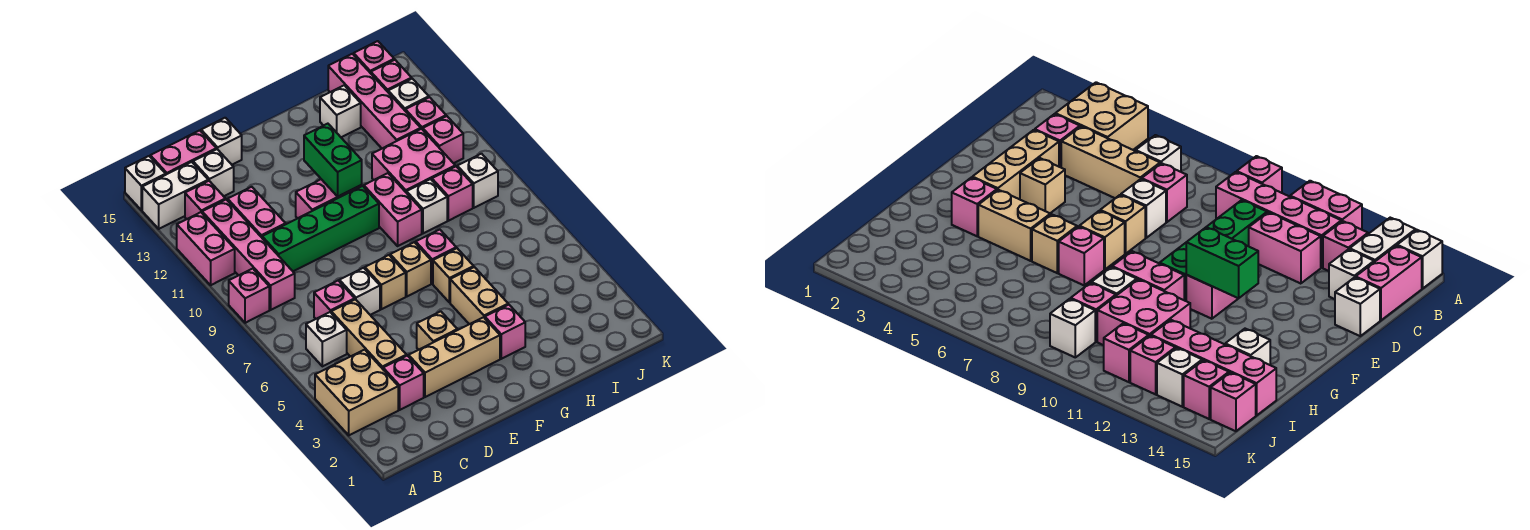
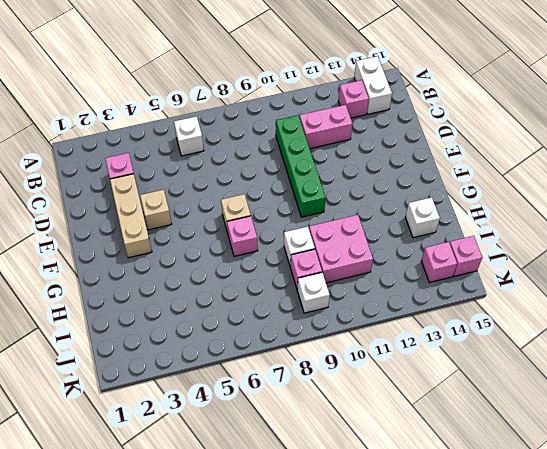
none -> tan brick A3:B4 level 1
none -> pink brick A9 level 1
none -> pink brick A11:A12 level 1
none -> white brick A15 level 1

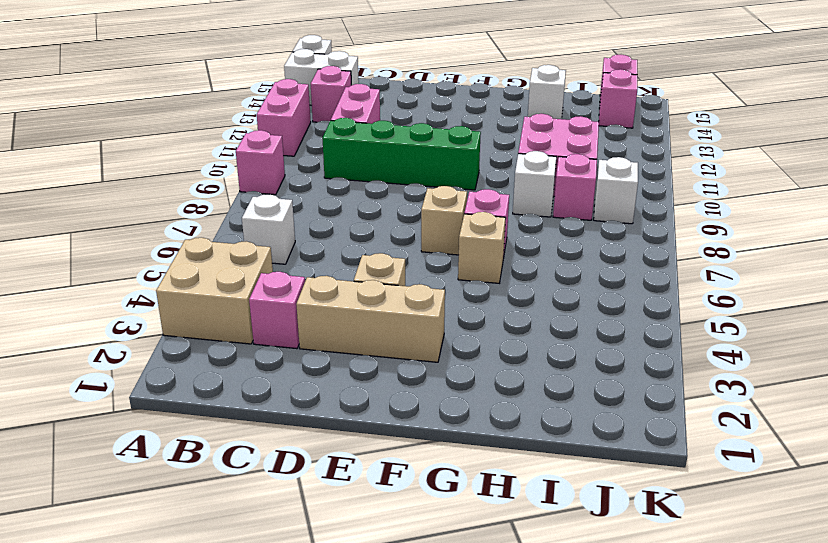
none -> pink brick B9:B12 level 1
none -> pink brick B15:C15 level 1
none -> tan brick C4:C6 level 1
none -> pink brick C7 level 1

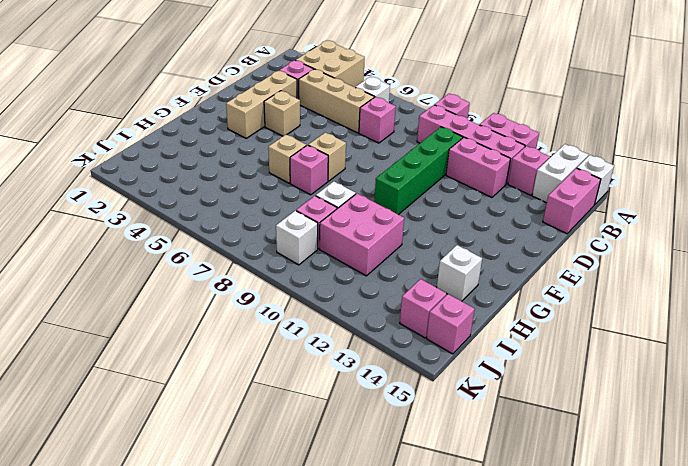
none -> white brick C14 level 1
none -> white brick D7 level 1
none -> white brick D15 level 1
none -> tan brick E7 level 1

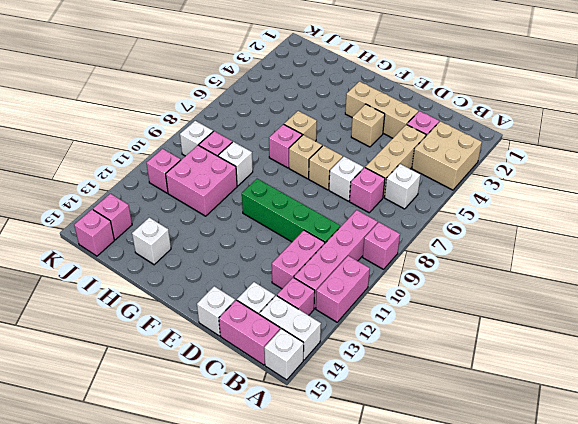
none -> pink brick E11:F11 level 1
none -> pink brick G3 level 1
none -> tan brick G4:G5 level 1
none -> pink brick G9:G10 level 1

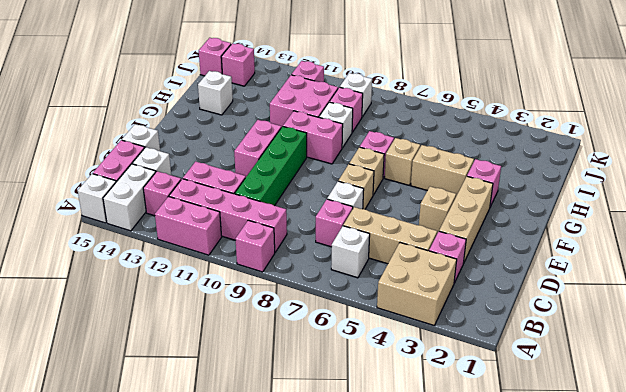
none -> pink brick I12:I15 level 1
none -> pink brick J12 level 1
none -> white brick J13 level 1
none -> green brick F11:F12 level 2

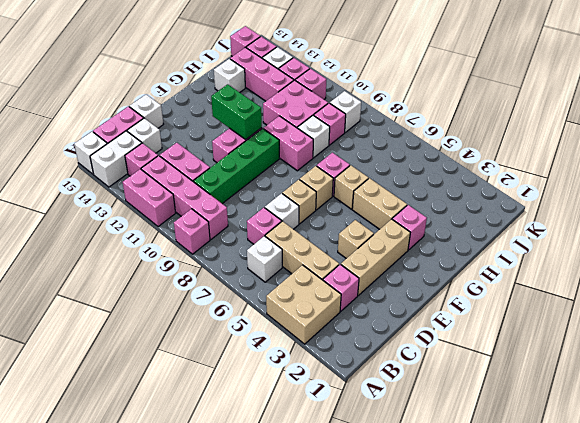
pink brick I12:I14 level 1 -> pink brick I12:I15 level 1

